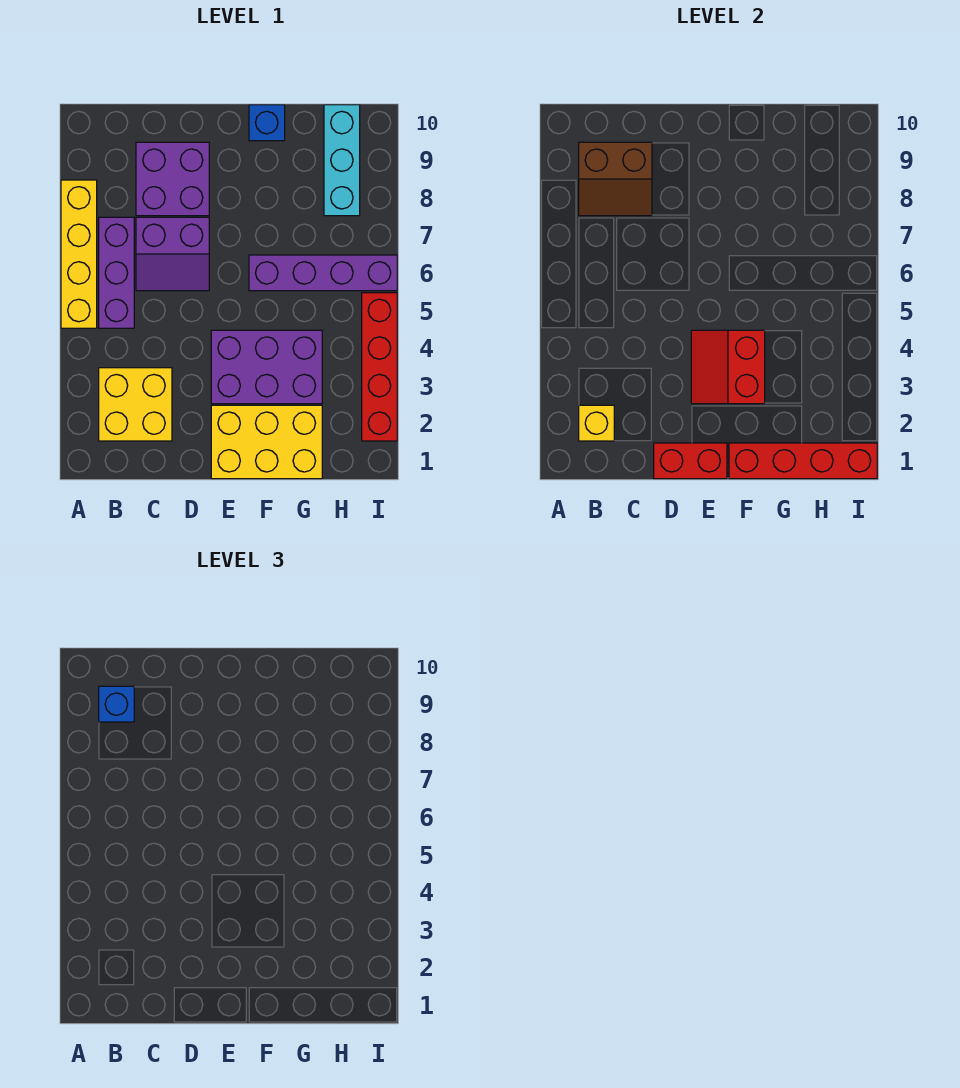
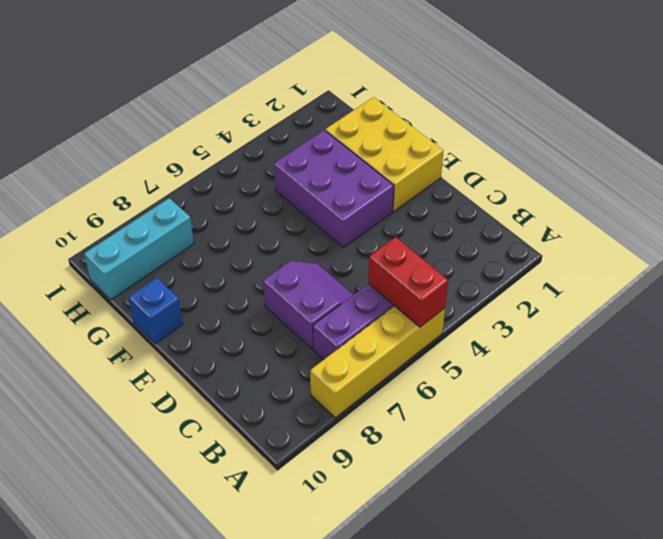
red brick A5:B5 level 2 -> red brick D1:E1 level 2
none -> yellow brick B2:C3 level 1
none -> purple brick C8:D9 level 1
none -> purple brick F6:I6 level 1

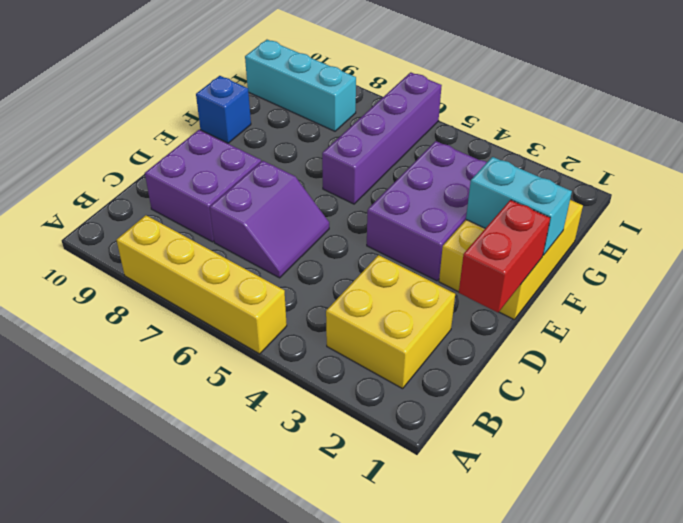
cyan brick F1:F2 level 2 -> red brick F1:I1 level 2
none -> purple brick B5:B7 level 1
none -> red brick I2:I5 level 1
none -> yellow brick B2 level 2

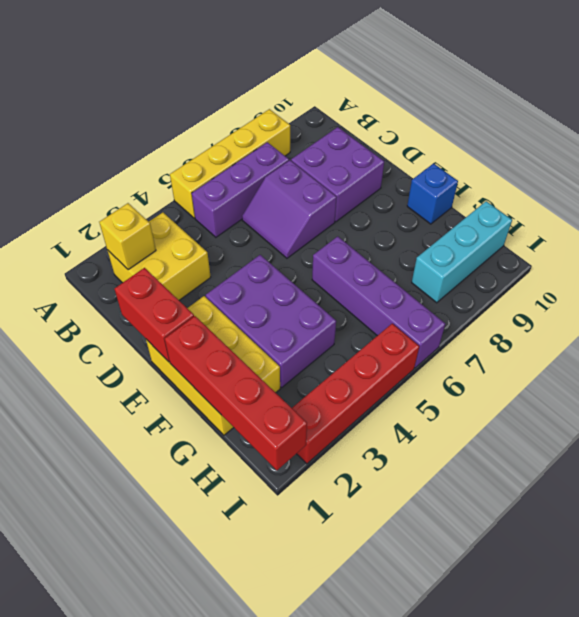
none -> brown slope B8:C9 level 2 top 9
none -> red slope E3:F4 level 2 top F
none -> blue brick B9 level 3

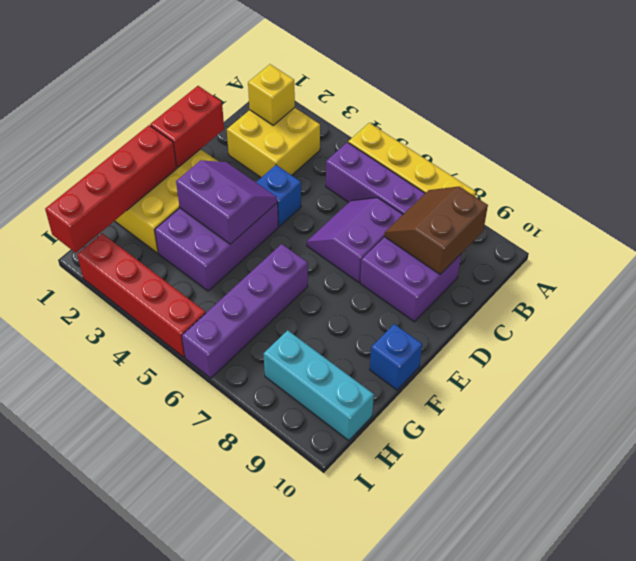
blue brick D4 level 1 -> blue brick B9 level 3
purple slope E3:F4 level 2 top F -> red slope E3:F4 level 2 top F

